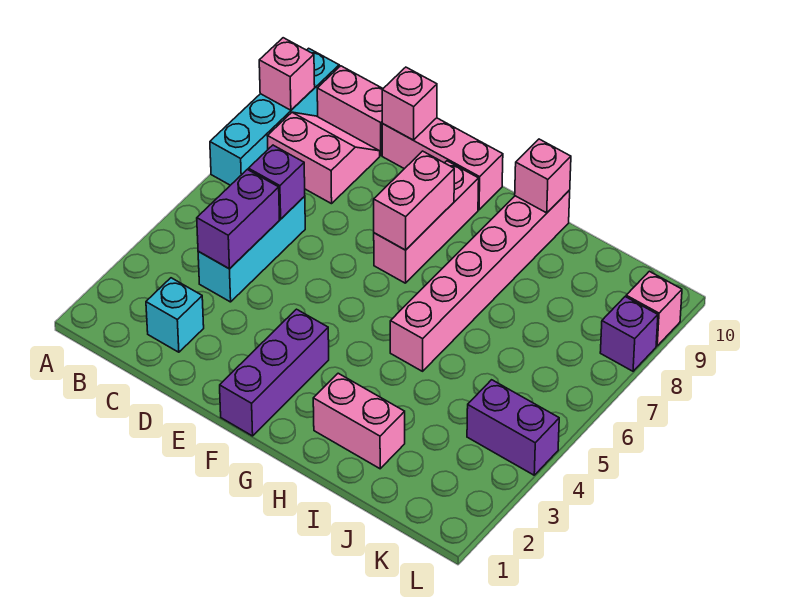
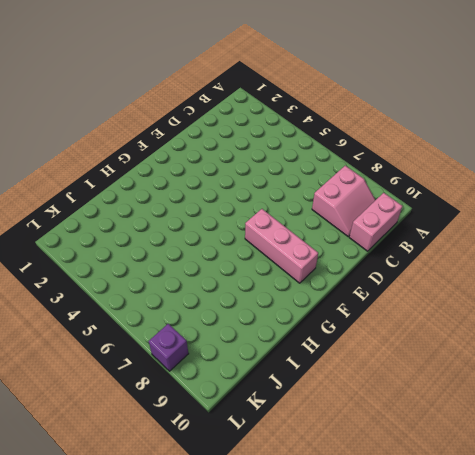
none -> cyan brick A7:A10 level 1
none -> cyan brick C2 level 1
none -> cyan brick C4:C6 level 1

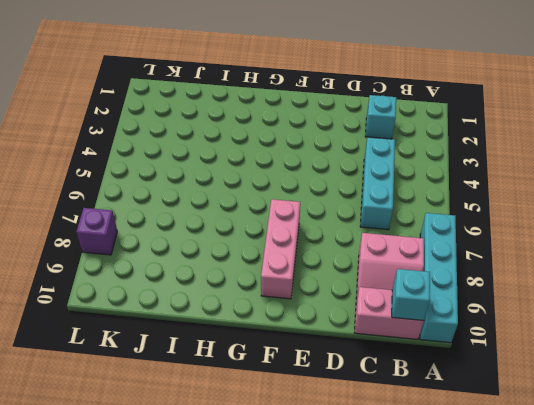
cyan brick B10 level 2 -> none
none -> pink brick D10:F10 level 1
none -> purple brick F1:F3 level 1
none -> pink brick H2:I2 level 1

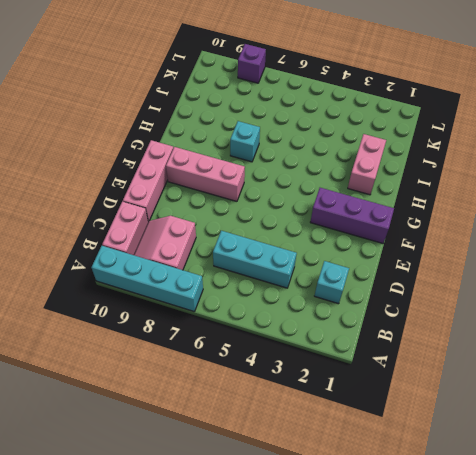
cyan brick H7 level 1 -> pink brick H5:H10 level 1
none -> purple brick K4:L4 level 1
none -> pink brick L9 level 1
none -> pink brick A9 level 2

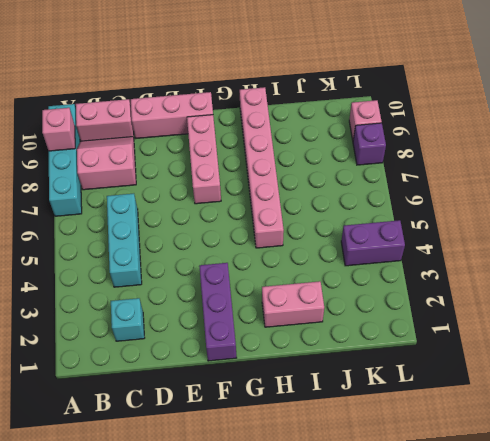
none -> purple brick C4:C5 level 2
none -> purple brick C6 level 2
none -> pink brick D10 level 2

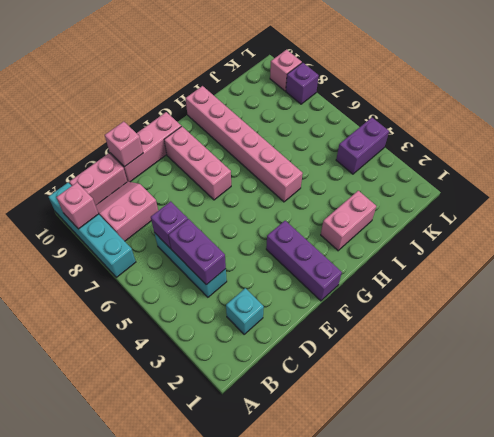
none -> pink brick F7:F8 level 2
none -> pink brick H10 level 2

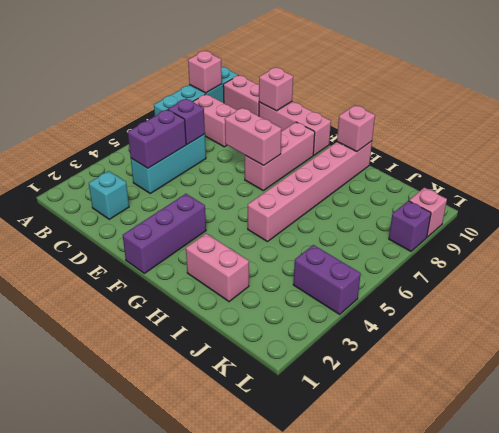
pink brick E7:F7 level 2 -> pink brick F7:F8 level 2

